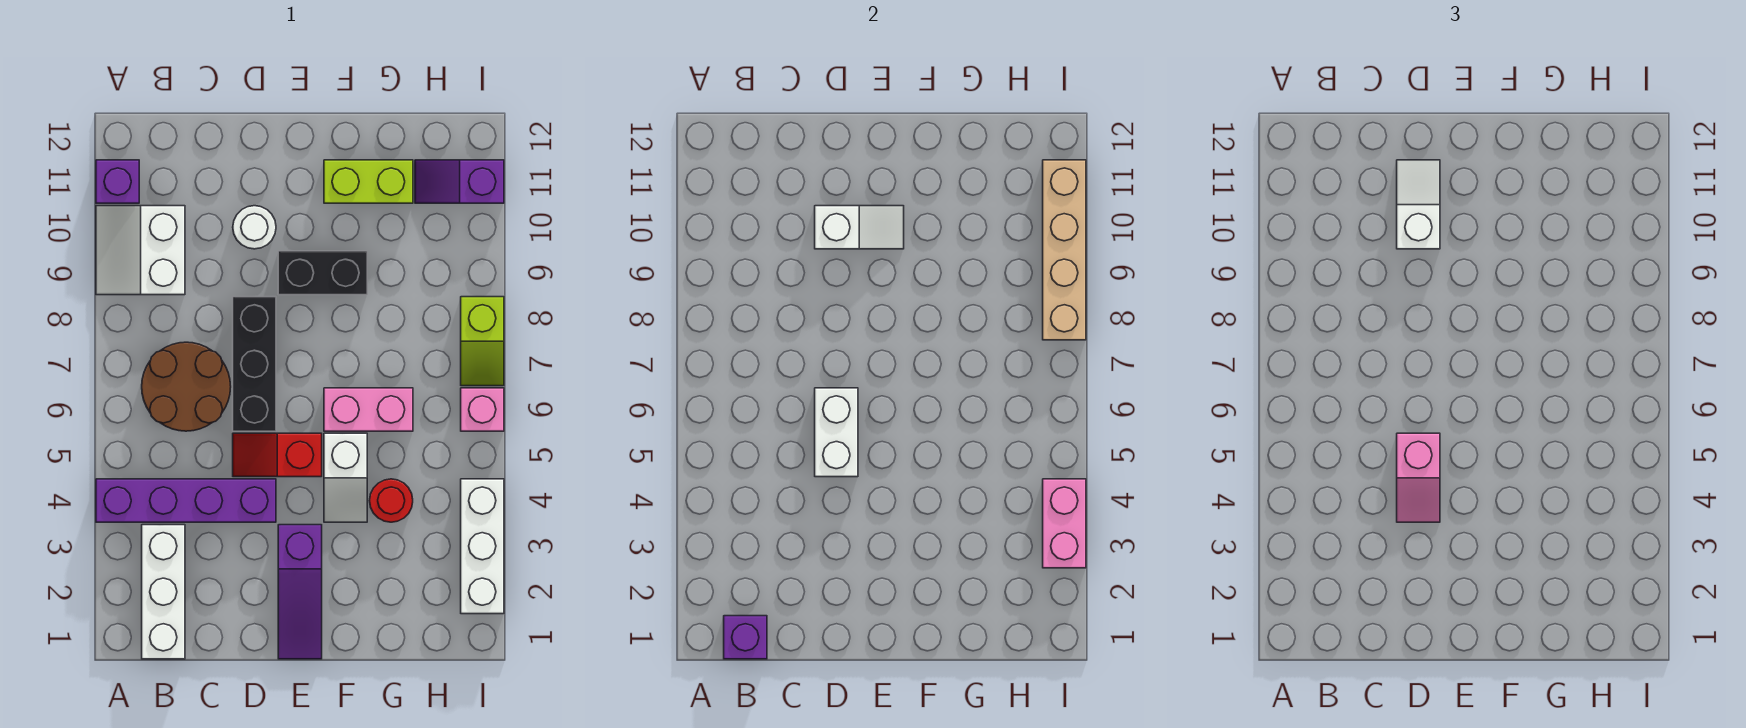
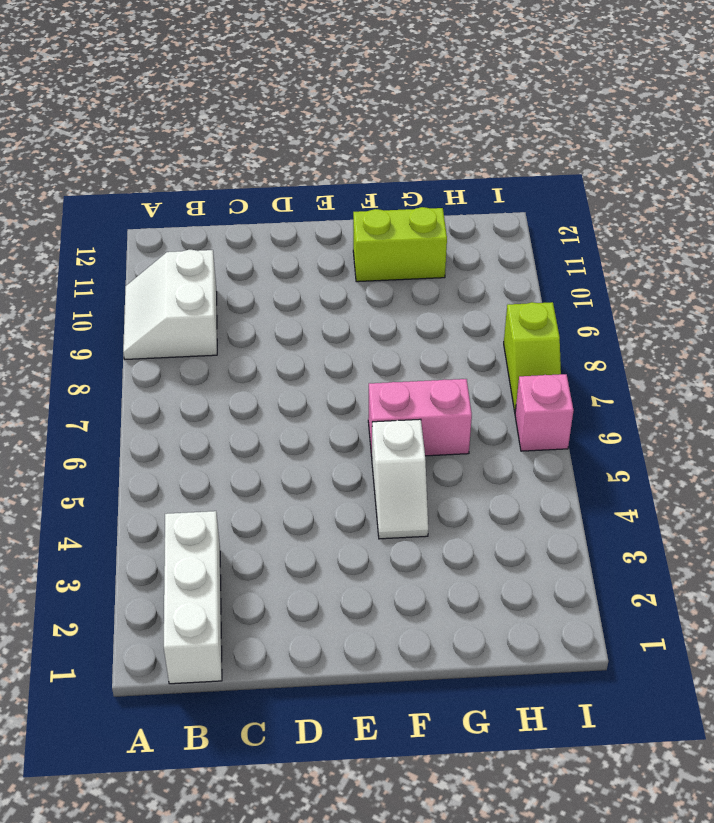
none -> purple brick A4:D4 level 1
none -> purple brick A11 level 1
none -> brown round brick B6:C7 level 1

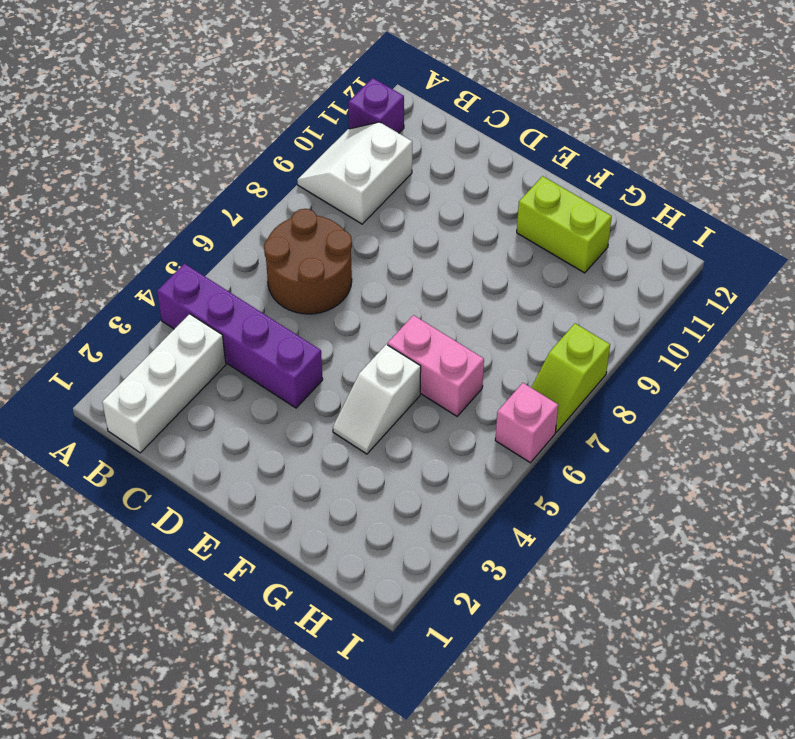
none -> red slope D5:E5 level 1 top E
none -> black brick D6:D8 level 1
none -> white round brick D10 level 1

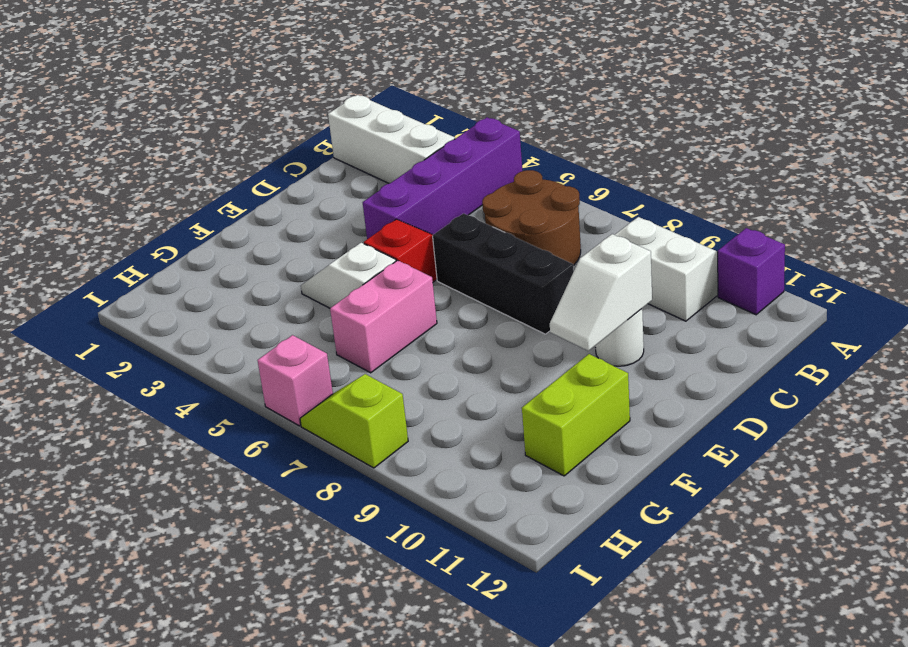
none -> purple slope E1:E3 level 1 top 3
none -> black brick E9:F9 level 1
none -> red round brick G4 level 1

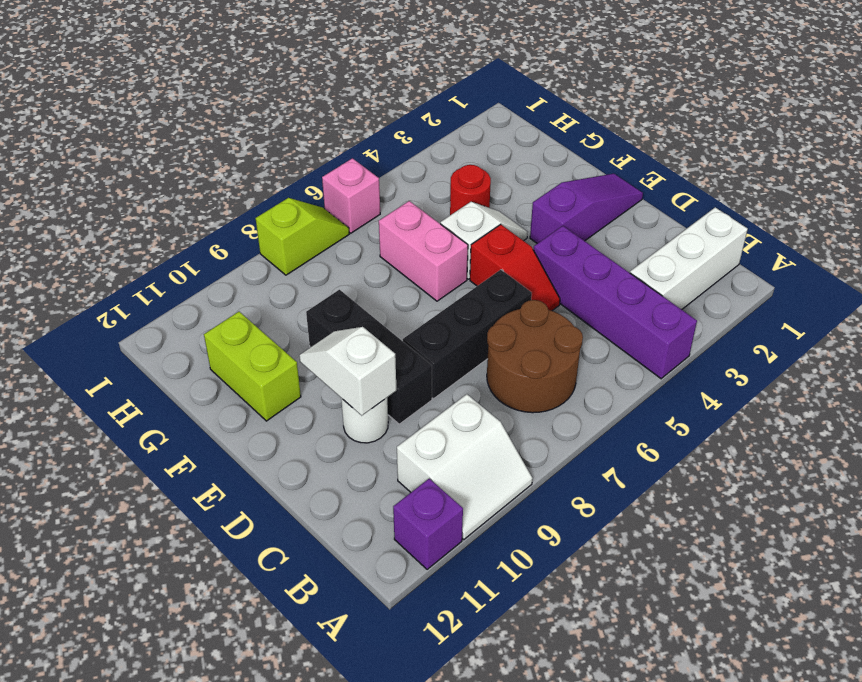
black brick D9:F9 level 1 -> black brick E9:F9 level 1
none -> purple slope H11:I11 level 1 top I
none -> white brick I2:I4 level 1
none -> purple brick B1 level 2

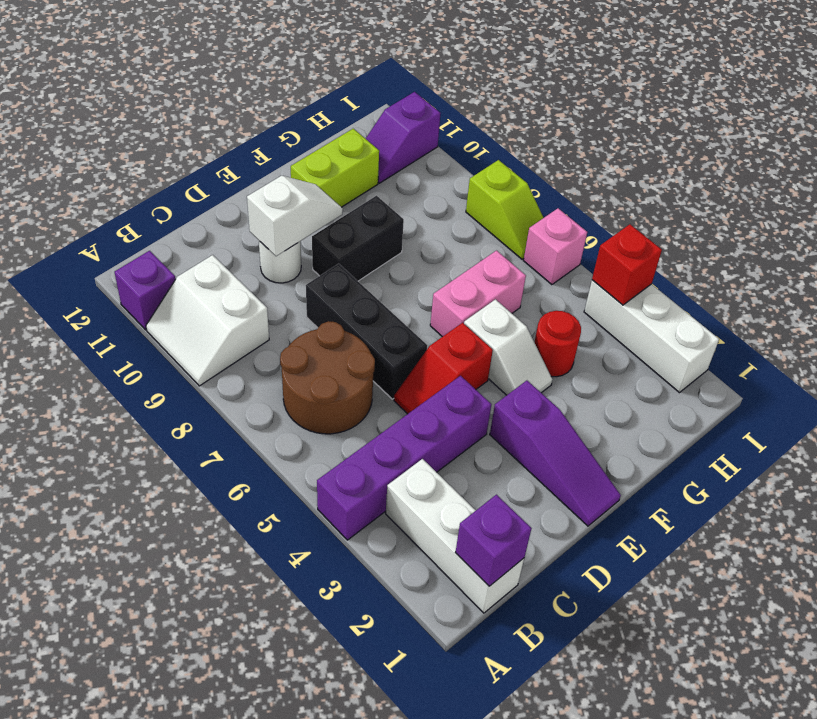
red brick I4 level 2 -> pink brick I3:I4 level 2
none -> white brick D5:D6 level 2
none -> tan brick I8:I11 level 2
none -> pink slope D4:D5 level 3 top 5

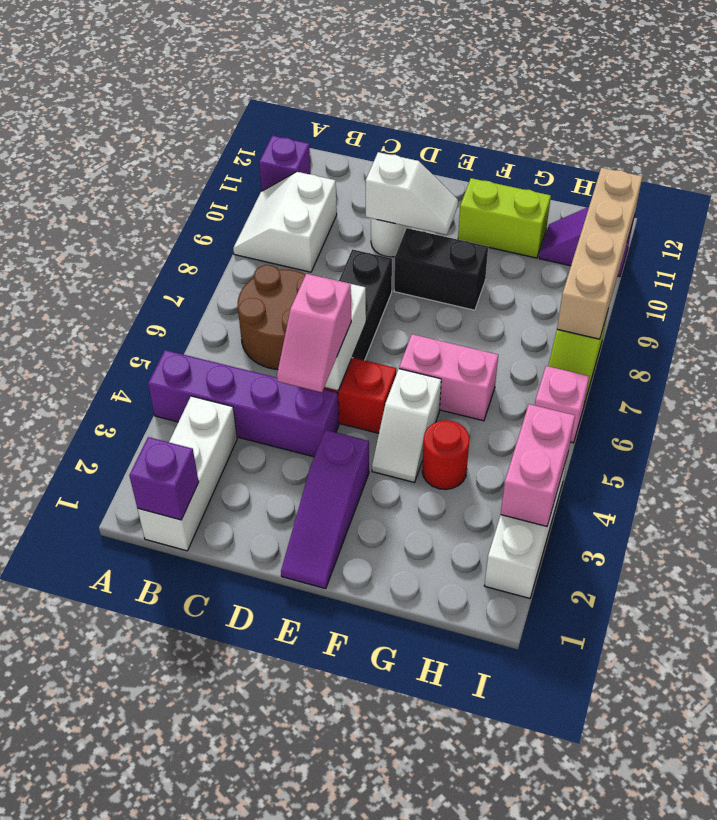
none -> white slope D10:D11 level 3 top 10

